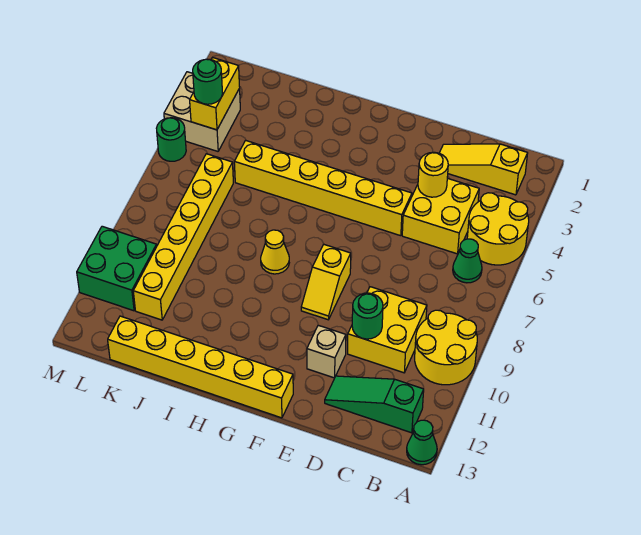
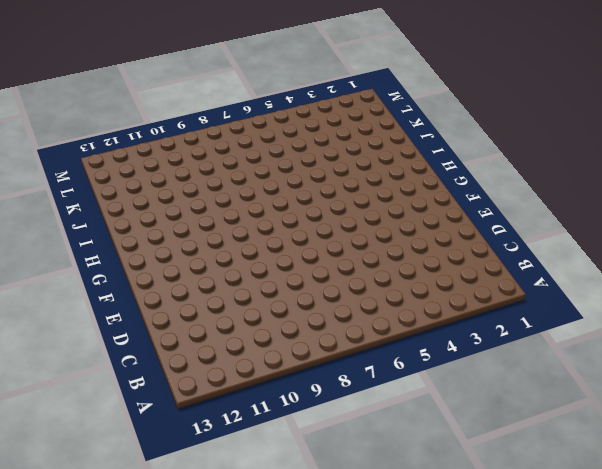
none -> yellow round brick A4:B5 level 1
none -> yellow round brick A9:B10 level 1
none -> green cone A13 level 1

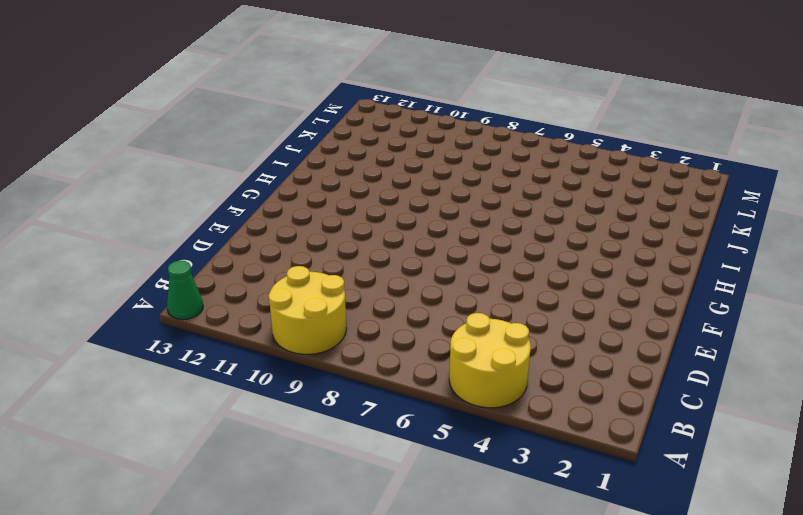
none -> yellow slope B2:D2 level 1 top B
none -> green cone B6 level 1
none -> green slope B12:D12 level 1 top B

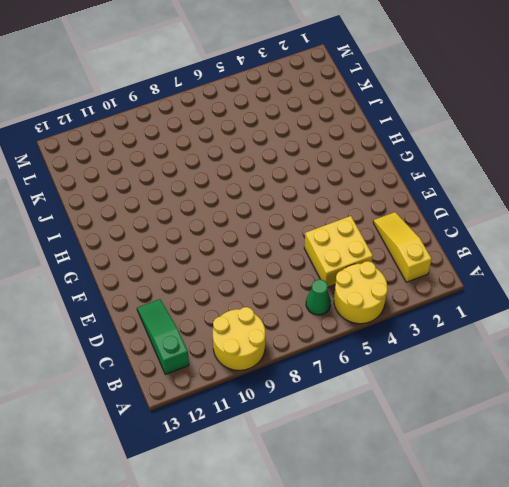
none -> green cone A13 level 1
none -> yellow brick C9:D10 level 1
none -> yellow brick E5:J5 level 1

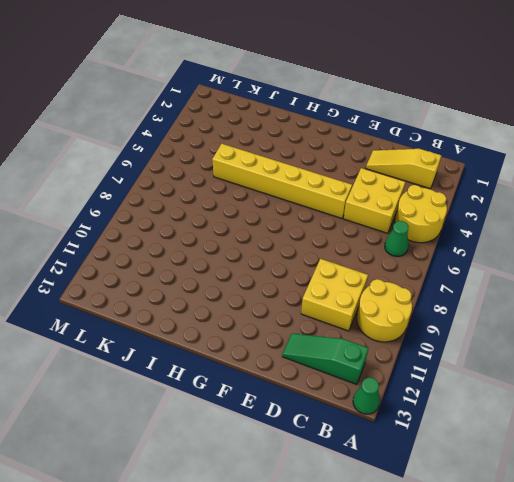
none -> tan brick E11 level 1
none -> yellow slope F8:F9 level 1 top 8
none -> yellow brick F13:K13 level 1

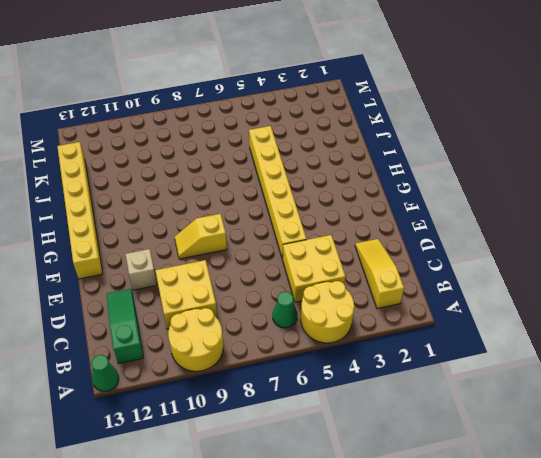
none -> yellow cone H8 level 1
none -> yellow brick K6:K11 level 1
none -> tan brick L3:M4 level 1

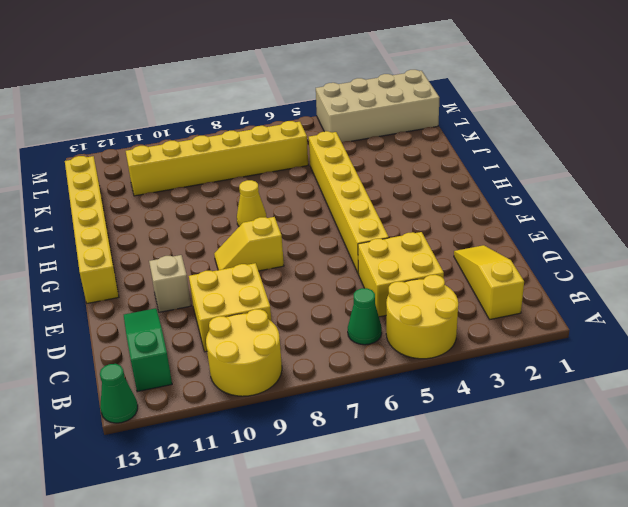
tan brick L1:M4 level 1 -> tan brick L3:M4 level 1
none -> green brick L10:M11 level 1
none -> green round brick M5 level 1
none -> yellow round brick D4 level 2

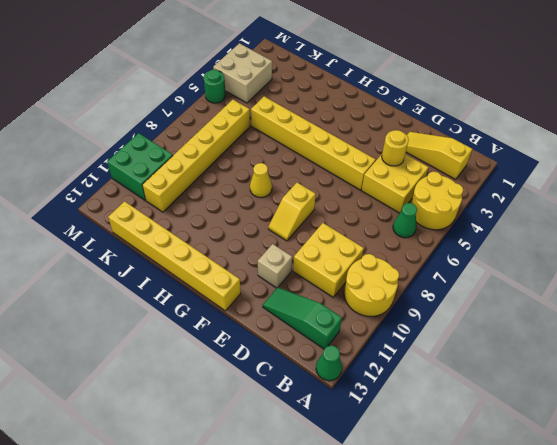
none -> green round brick D10 level 2
none -> yellow brick L3:L4 level 2
none -> green round brick L4 level 3

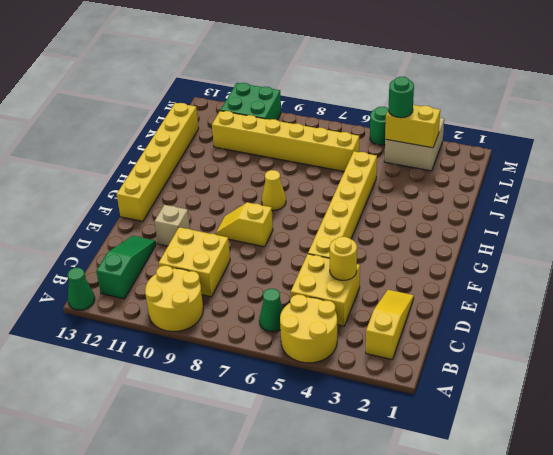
none -> green round brick D10 level 2

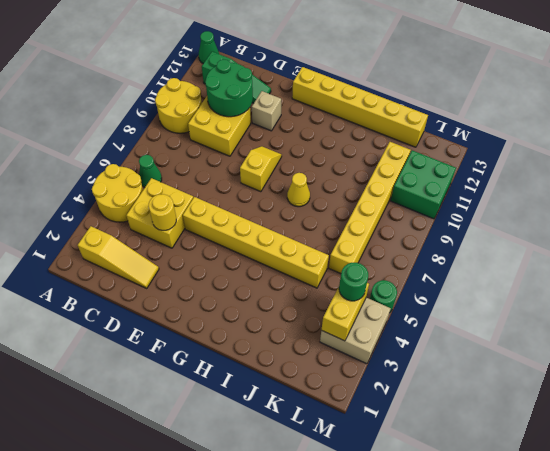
green round brick C10:D11 level 2 -> green round brick D10 level 2

